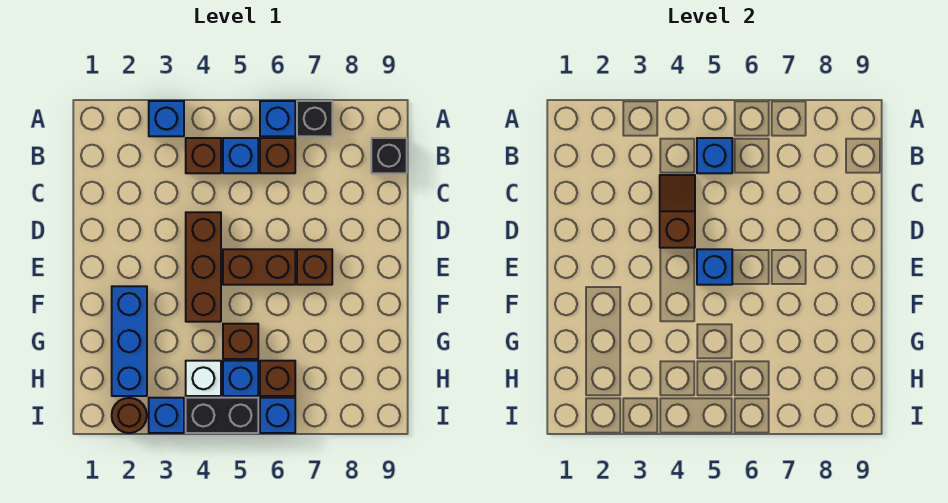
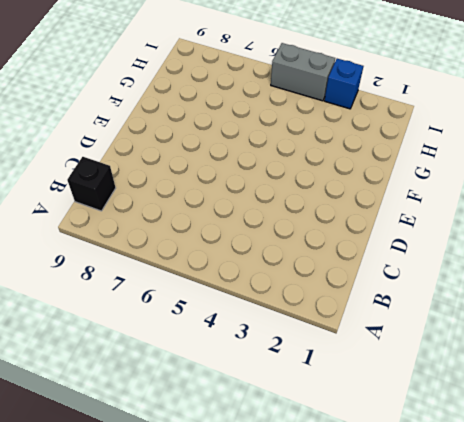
grey brick I4:I5 level 1 -> black brick I4:I5 level 1
none -> blue brick A3 level 1
none -> blue brick A6 level 1
none -> black brick A7 level 1

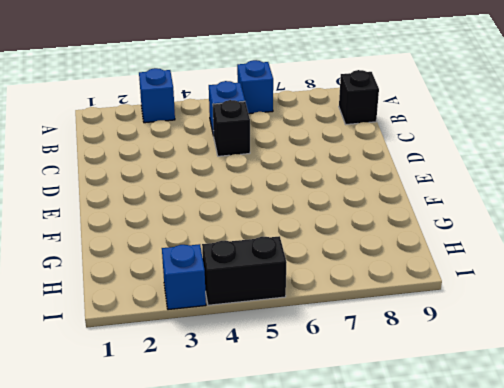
black brick C5 level 1 -> black brick A7 level 1
none -> brown brick B4 level 1
none -> brown brick B6 level 1
none -> brown brick D4:F4 level 1

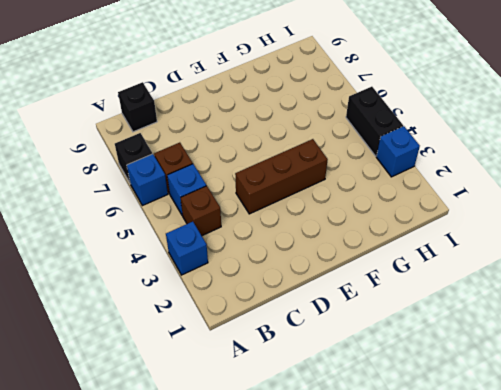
none -> brown brick E5:E6 level 1
none -> brown brick E7 level 1
none -> blue brick F2:H2 level 1

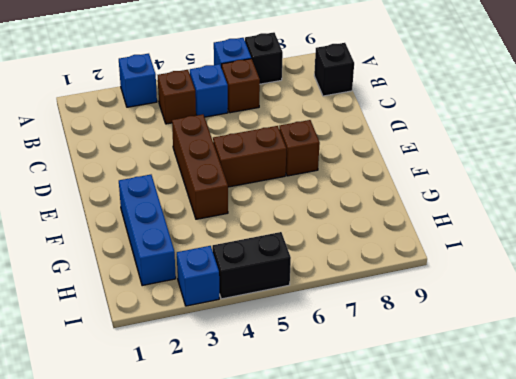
none -> brown brick G5 level 1
none -> white brick H4 level 1
none -> blue brick H5 level 1

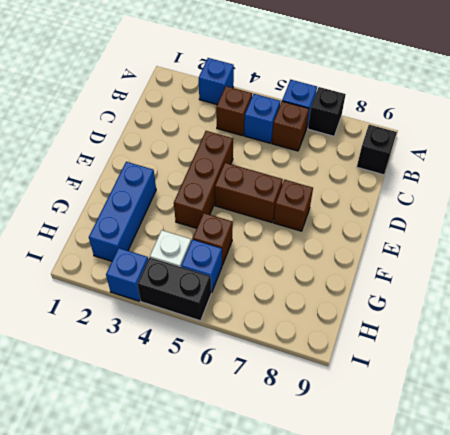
none -> brown brick H6 level 1
none -> brown round brick I2 level 1
none -> blue brick I6 level 1

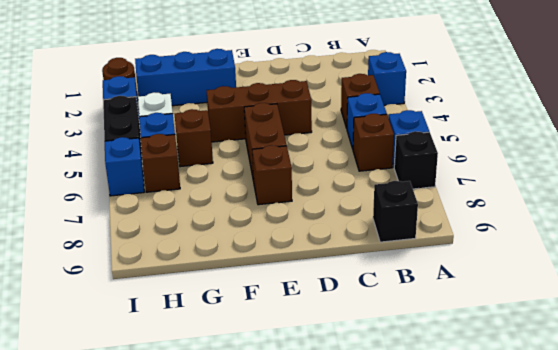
none -> blue brick B5 level 2
none -> brown slope C4:D4 level 2 top D
none -> blue brick E5 level 2

